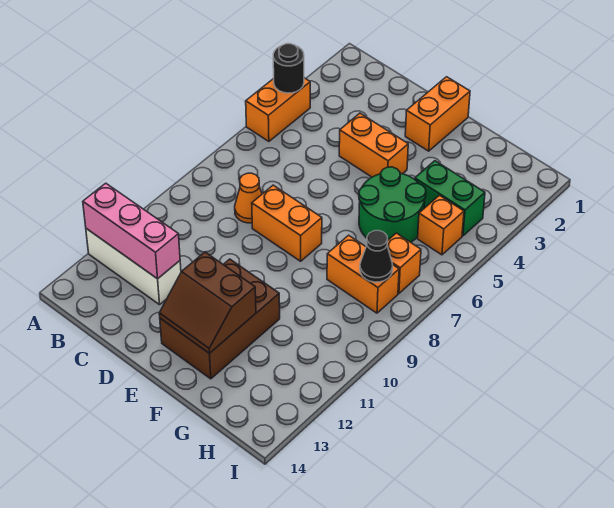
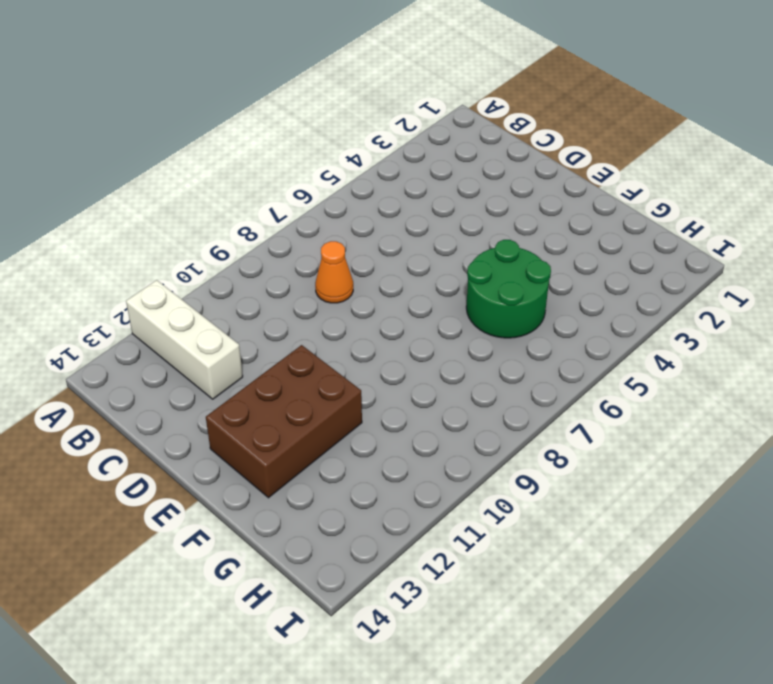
none -> orange brick A4:A5 level 1
none -> orange brick D4:E4 level 1
none -> orange brick D8:E8 level 1

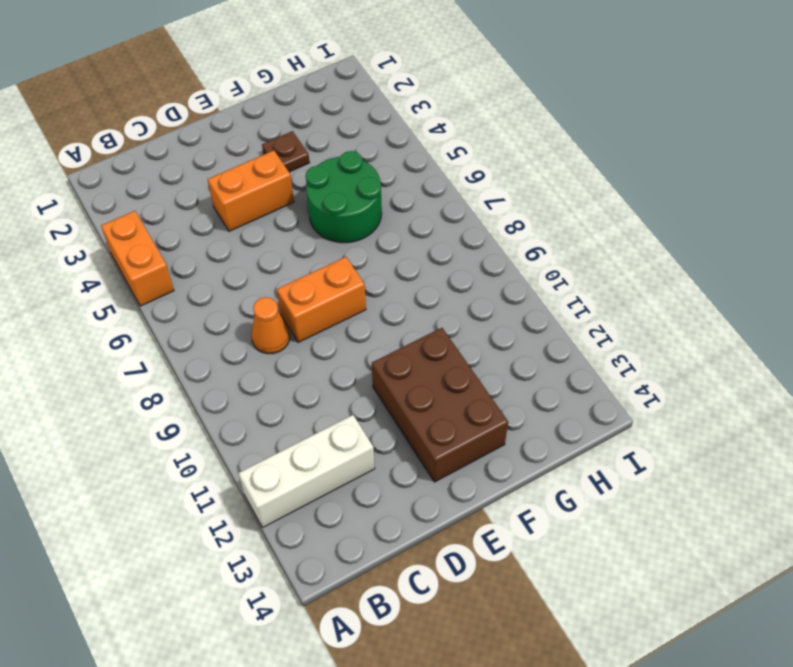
brown plate F3 level 1 -> none
none -> orange brick E1:E2 level 1
none -> green brick G4:H4 level 1
none -> orange brick G8:H8 level 1

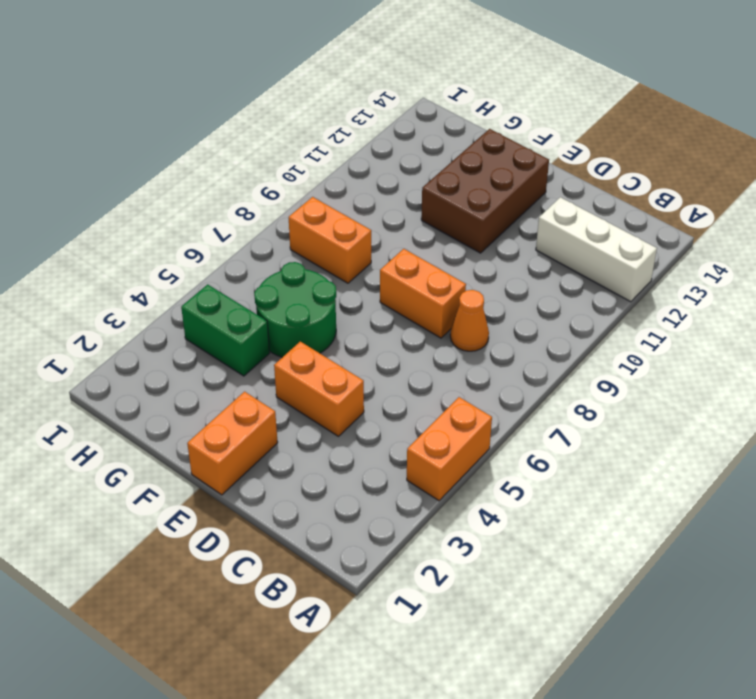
none -> orange brick H5 level 1
none -> orange brick H7 level 1
none -> black round brick A4 level 2

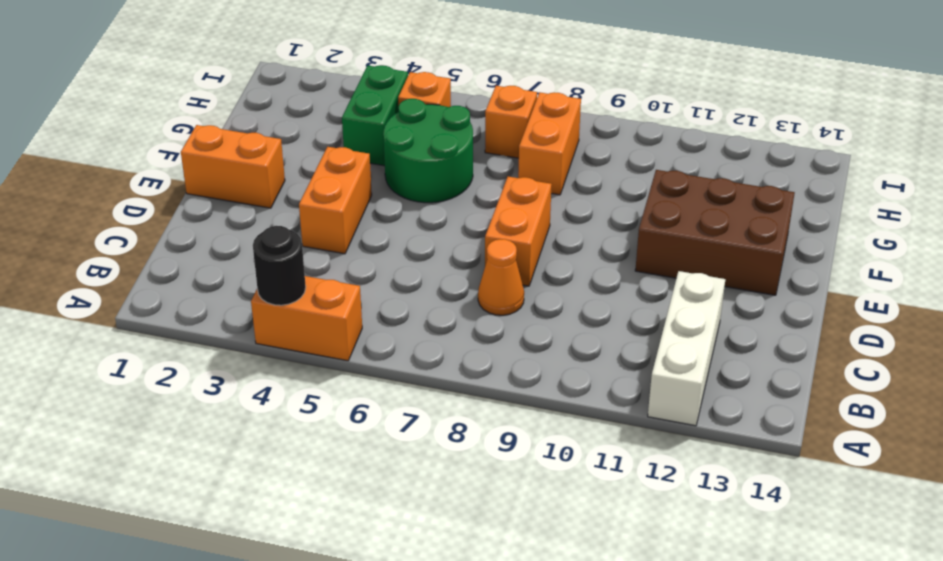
none -> pink brick A12:C12 level 2
none -> brown slope E12:F13 level 2 top 12
none -> black cone H8 level 2

